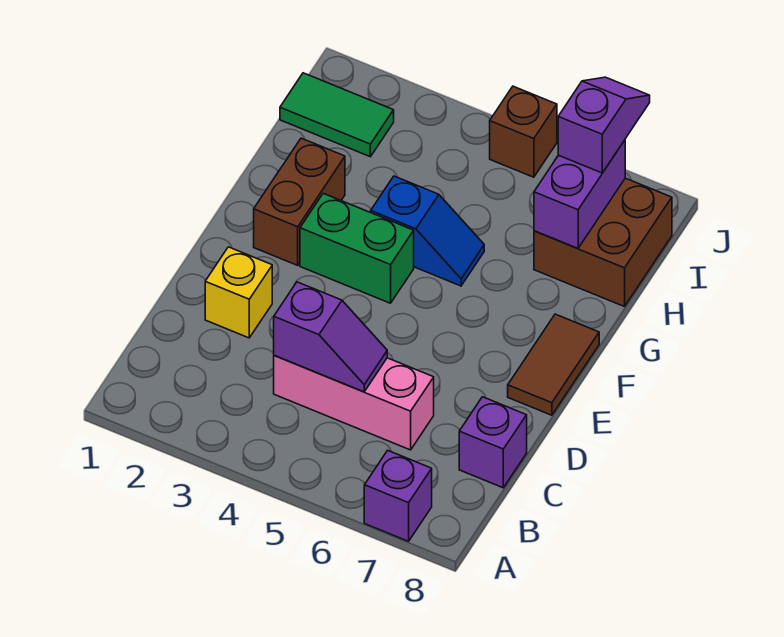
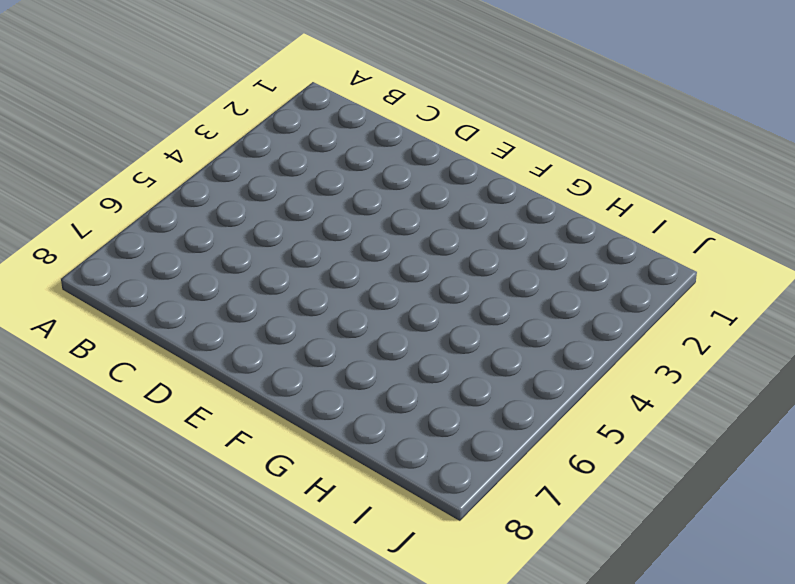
none -> purple brick A7 level 1
none -> pink brick C4:C6 level 1
none -> purple brick C8 level 1

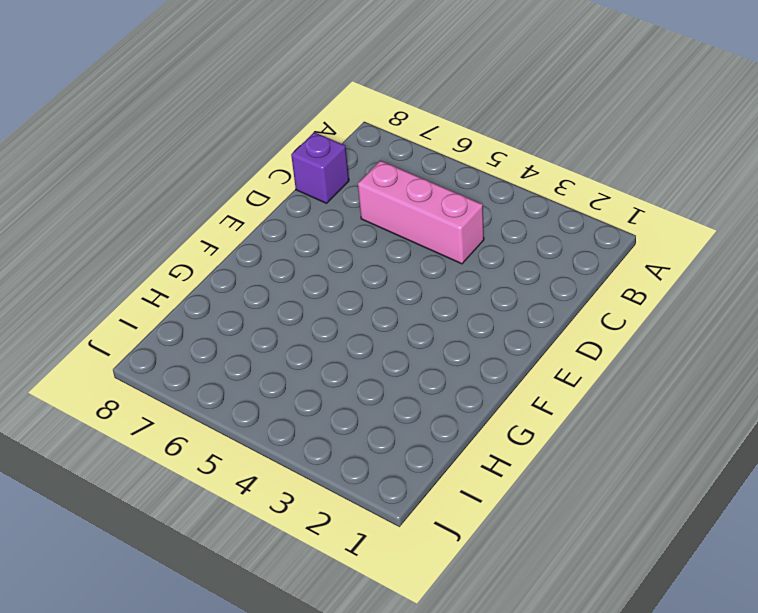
none -> purple brick A7 level 1
none -> yellow brick D2 level 1
none -> brown tile E8:F8 level 1

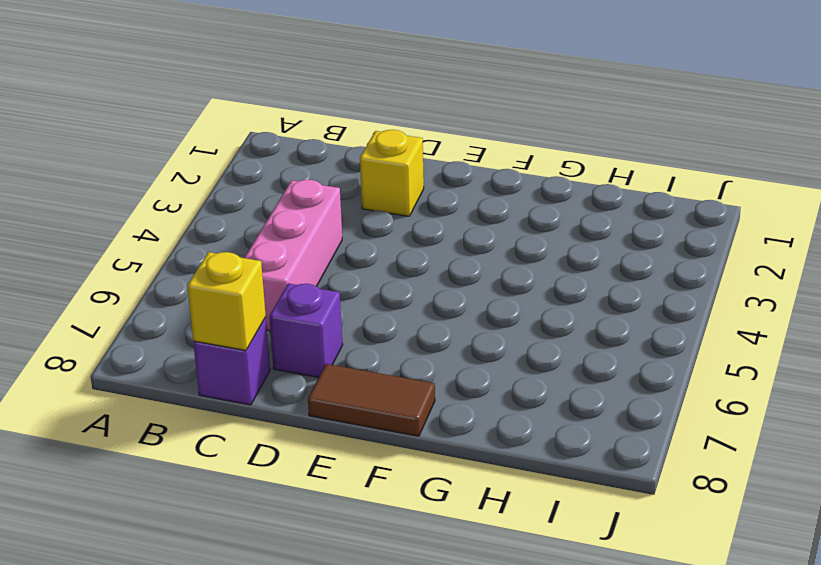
yellow brick C8 level 2 -> none
purple brick D7 level 1 -> purple brick A7 level 1
none -> brown brick F2:G2 level 1
none -> green brick F3:F4 level 1
none -> blue slope G4:G5 level 1 top 4

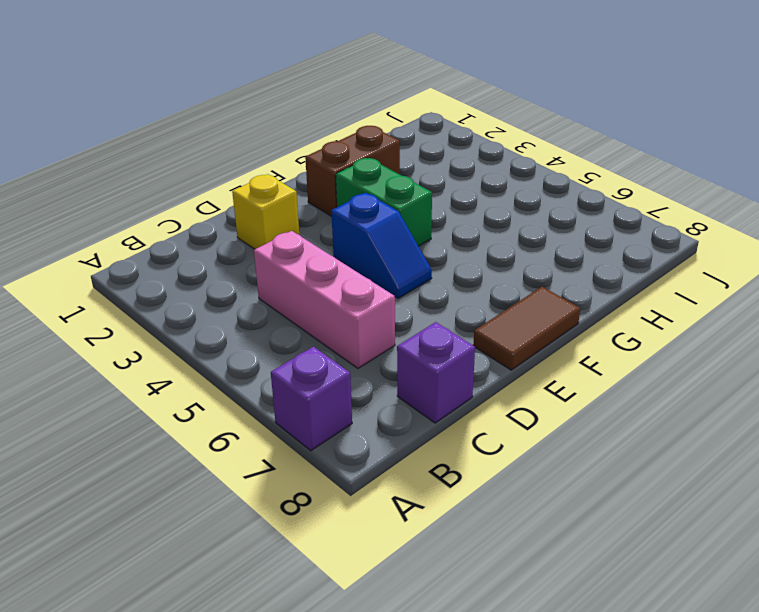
blue slope E4:E5 level 1 top 4 -> blue slope G4:G5 level 1 top 4
none -> brown brick H7:I8 level 1
none -> green tile I1:I2 level 1
none -> brown brick J5 level 1

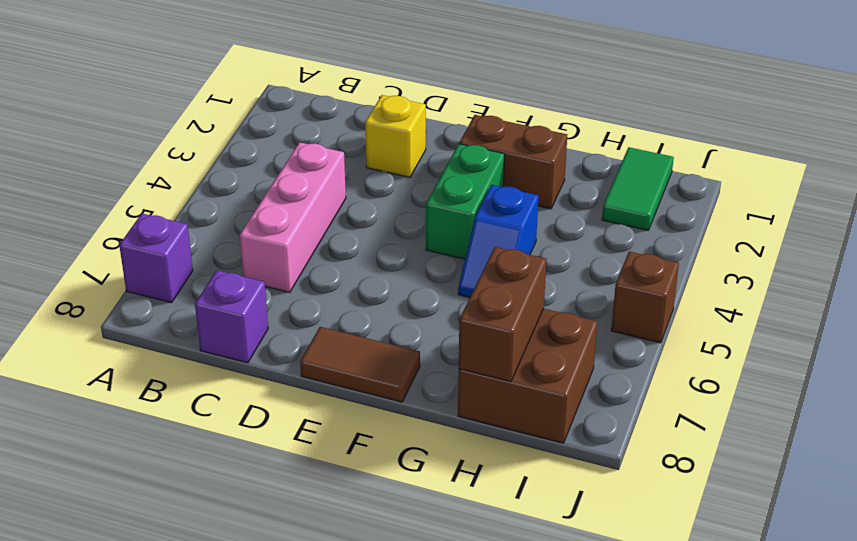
brown brick H7:H8 level 2 -> purple brick H7:I7 level 2
none -> purple slope C4:C5 level 2 top 4
none -> purple slope I7:J7 level 3 top I

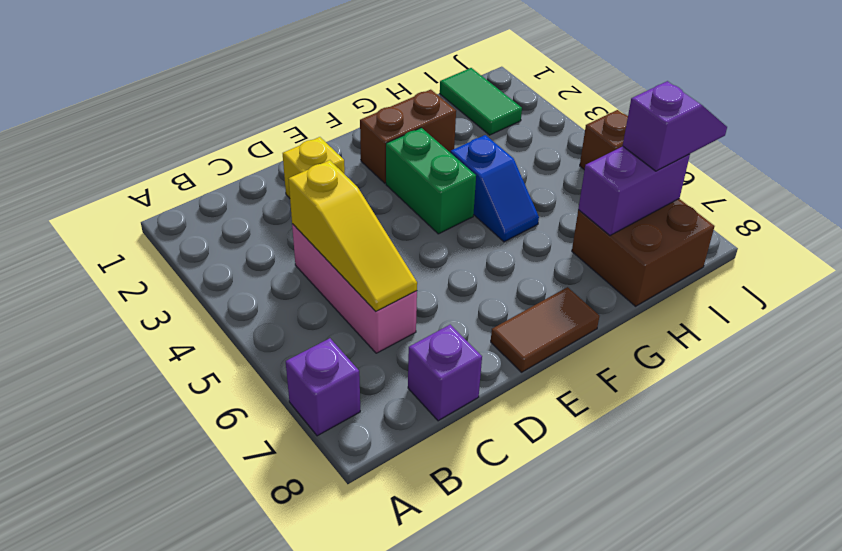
yellow slope C4:C6 level 2 top 4 -> purple slope C4:C5 level 2 top 4

